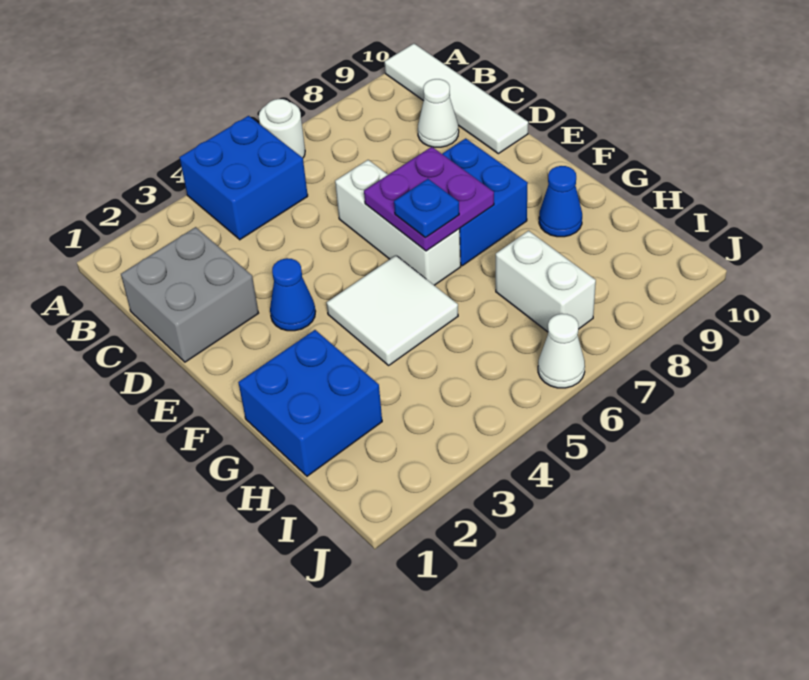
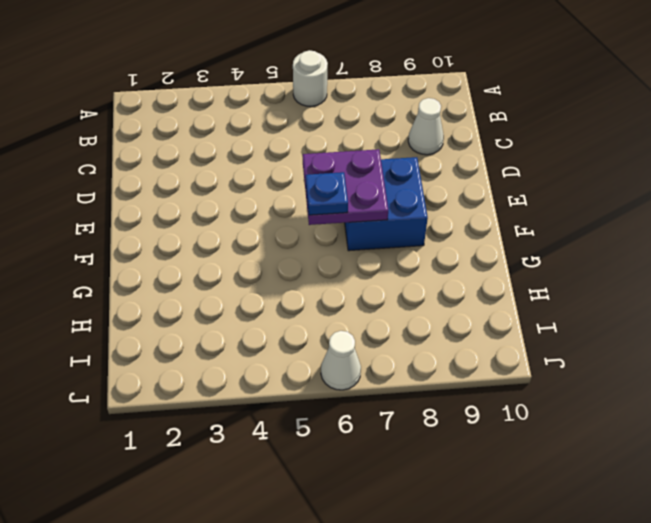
none -> blue brick A4:B5 level 1
none -> white tile A10:D10 level 1
none -> grey brick C1:D2 level 1

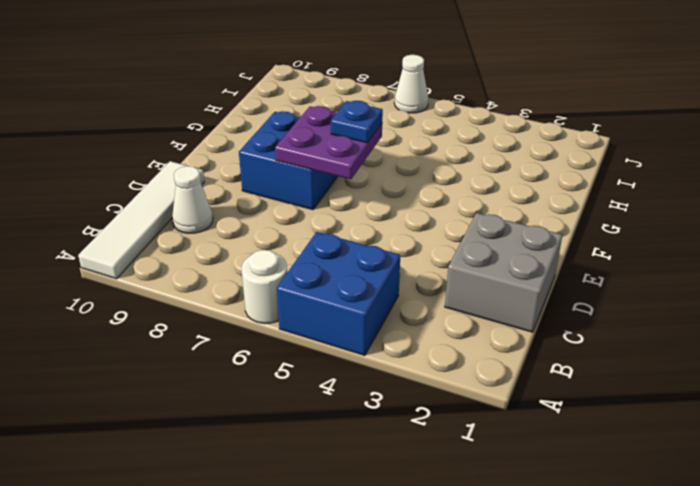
none -> white brick D6:F6 level 1
none -> blue cone E3 level 1
none -> white tile F4:G5 level 1

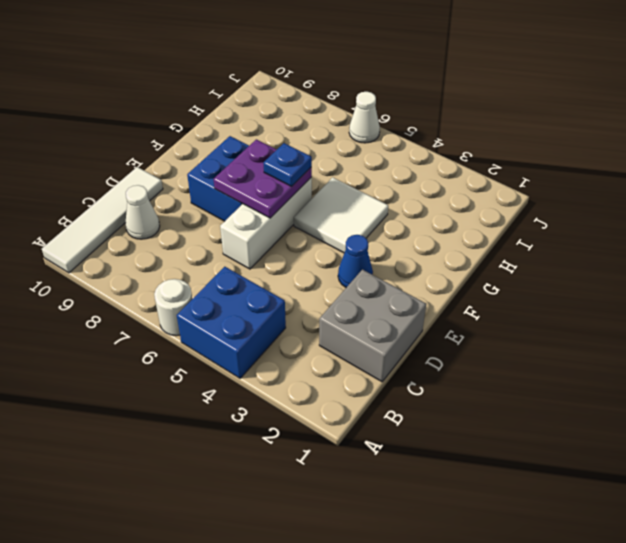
none -> blue brick G1:H2 level 1
none -> blue cone G9 level 1
none -> white brick H7:I7 level 1

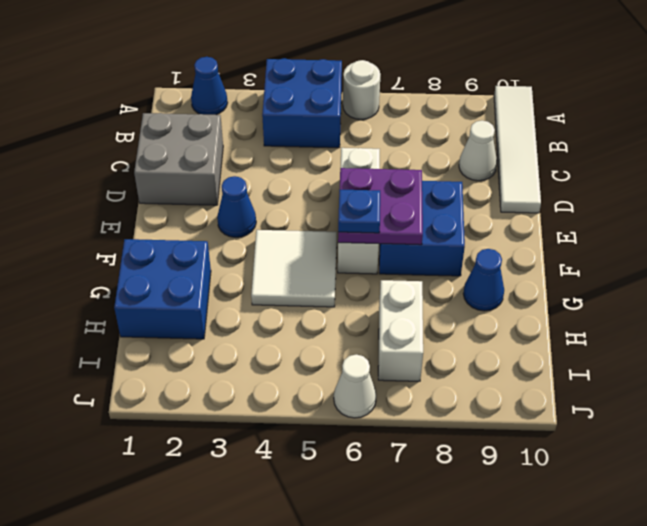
blue cone A2 level 1 -> none

